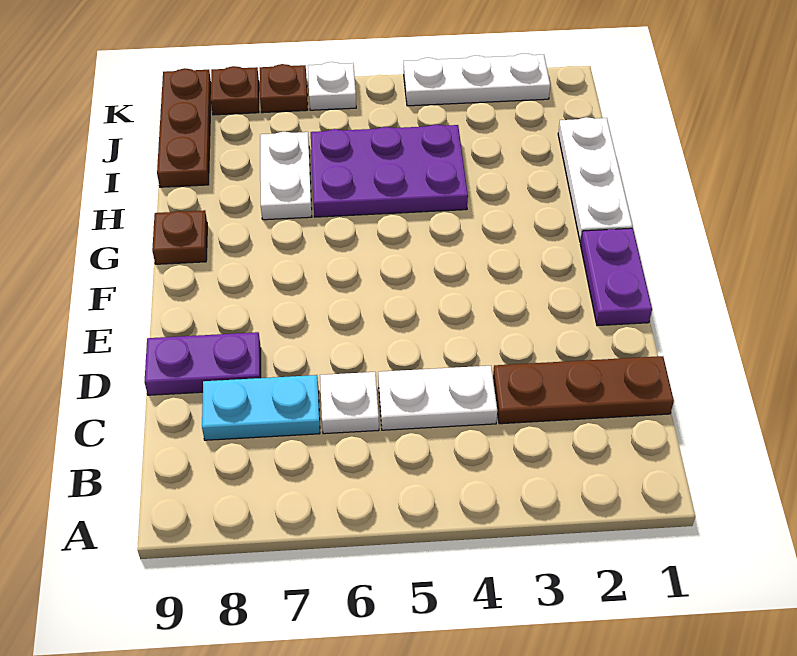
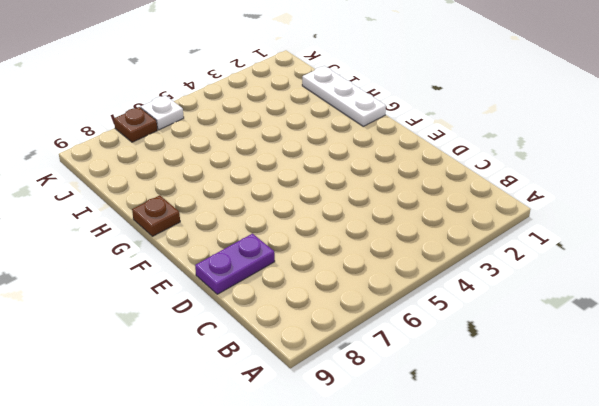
none -> brown plate C1:C3 level 1
none -> white plate C4:C5 level 1
none -> white plate C6 level 1

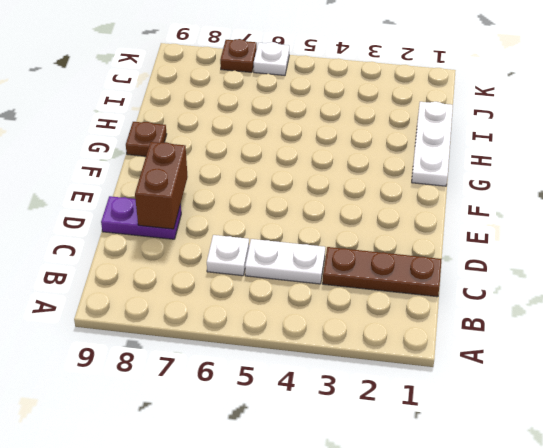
brown brick D8:E8 level 2 -> none
none -> cyan plate C7:C8 level 1
none -> purple plate E1:F1 level 1
none -> purple plate H4:I6 level 1

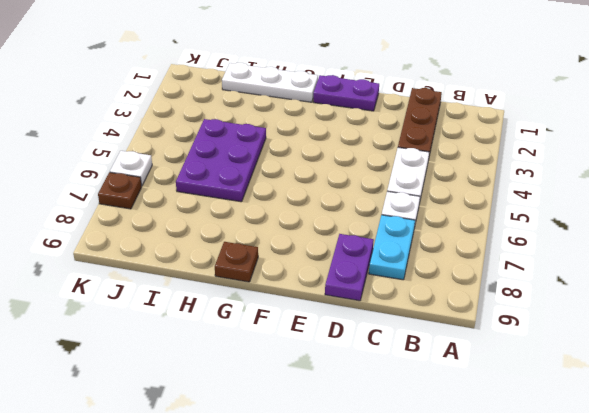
none -> white plate H7:I7 level 1
none -> brown plate I9:K9 level 1
none -> white plate K2:K4 level 1

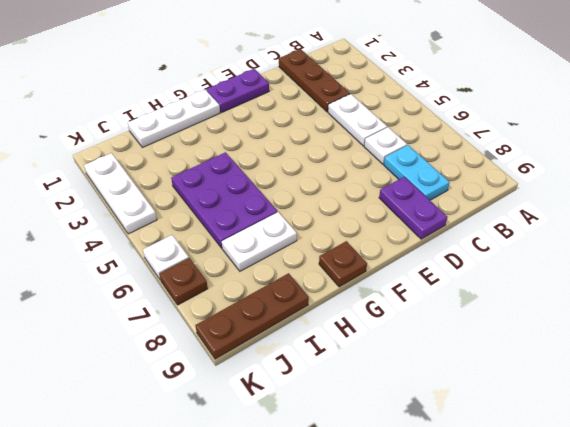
none -> brown plate K8 level 1

